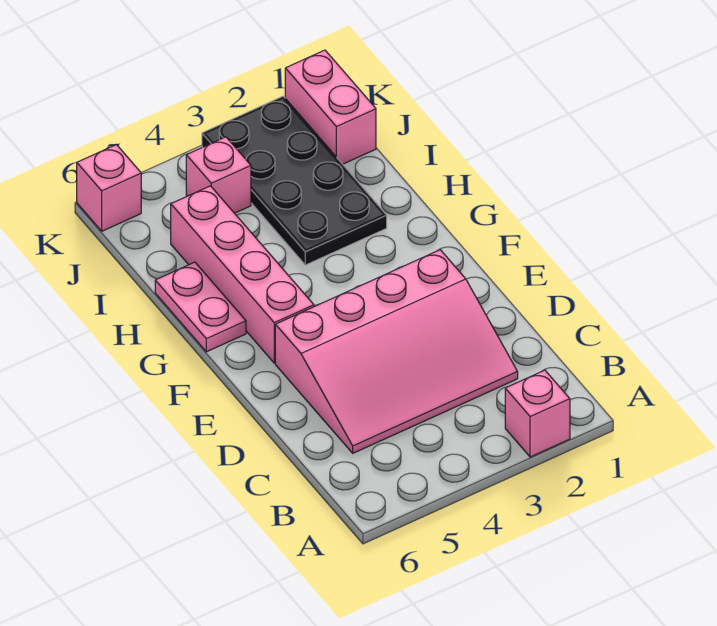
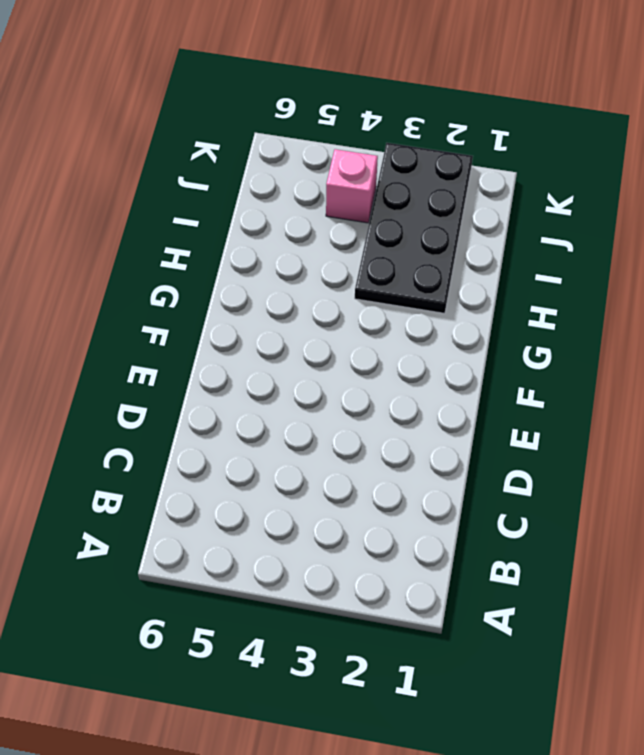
none -> pink brick A2 level 1
none -> pink slope C2:E5 level 1 top E

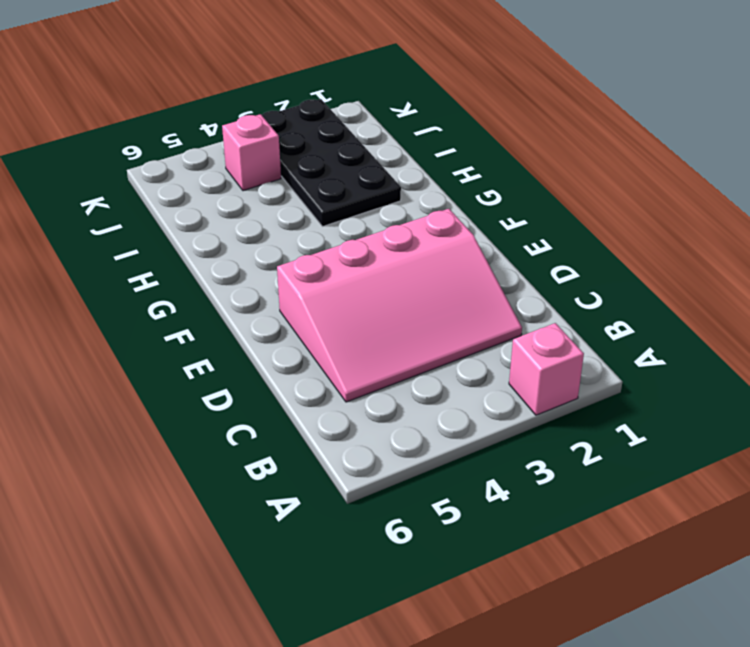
none -> pink brick F5:I5 level 1
none -> pink plate G6:H6 level 1

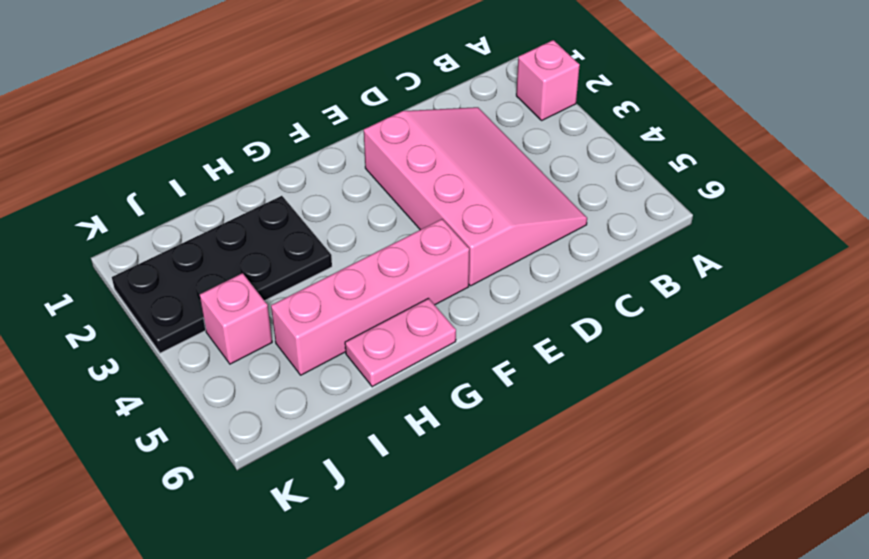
none -> pink brick J1:K1 level 1
none -> pink brick K6 level 1

